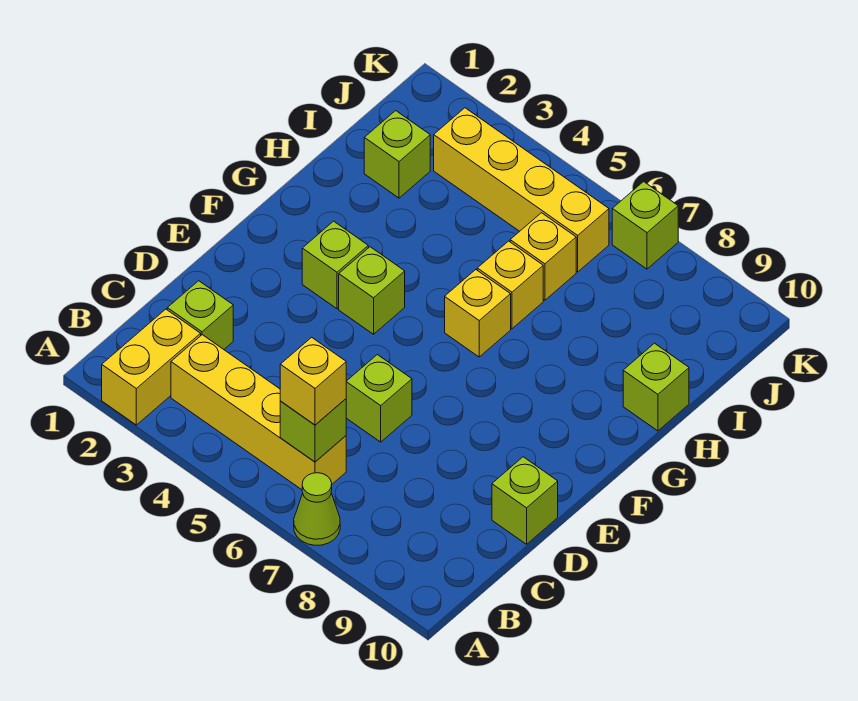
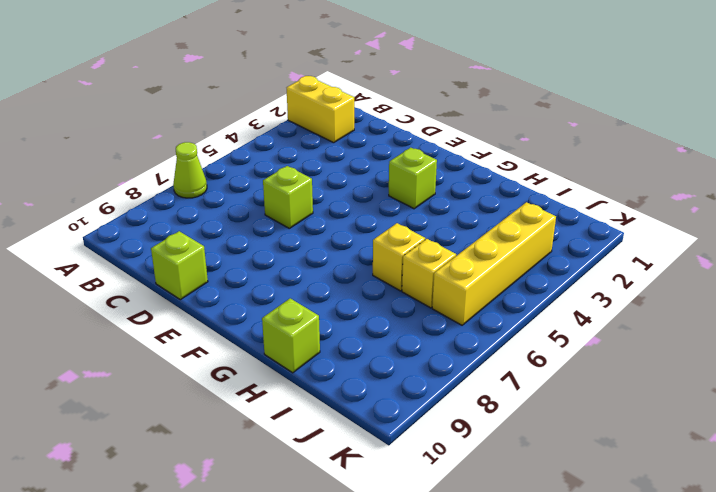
none -> yellow brick B3:B6 level 1
none -> lime brick C2 level 1
none -> lime brick F4 level 1

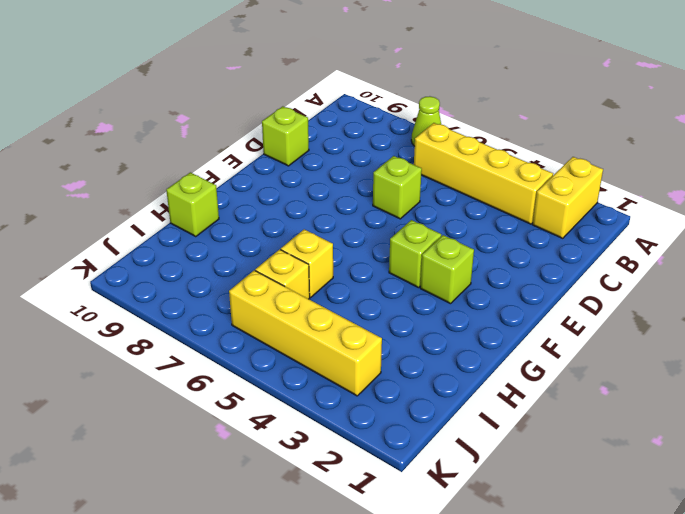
none -> lime brick C2 level 1
none -> yellow brick G6 level 1
none -> lime brick I2 level 1

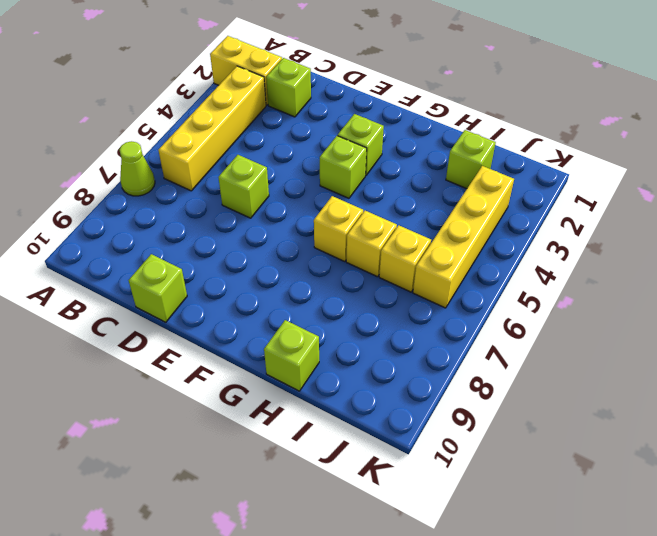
none -> lime brick K7 level 1
none -> lime brick B6 level 2
none -> yellow brick B6 level 3

